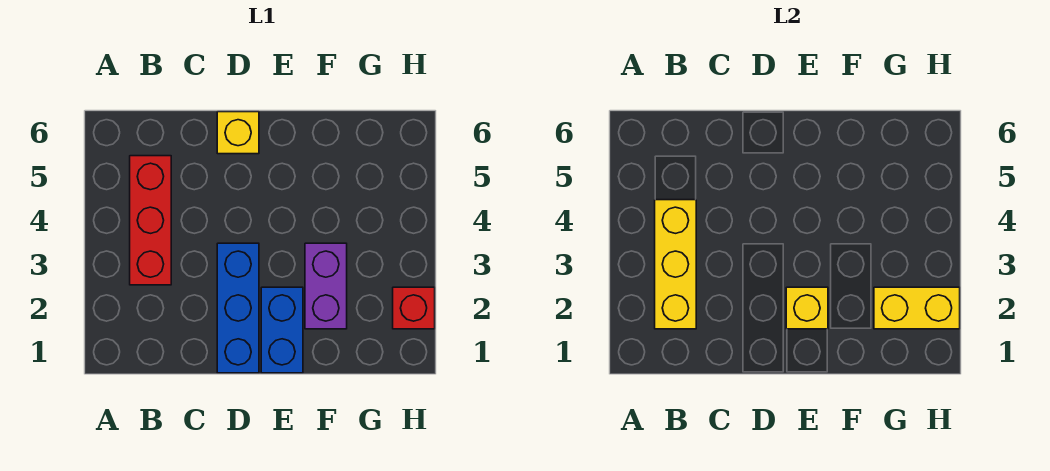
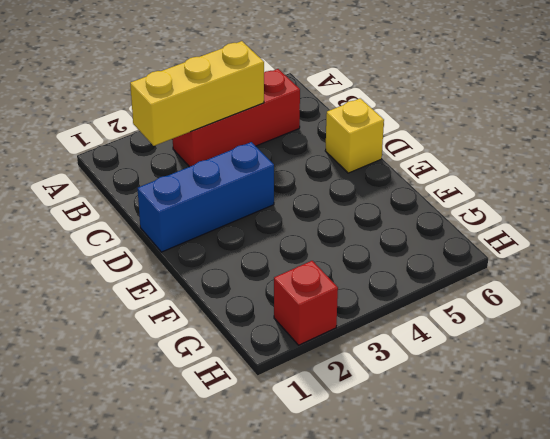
none -> blue brick E1:E2 level 1
none -> purple brick F2:F3 level 1

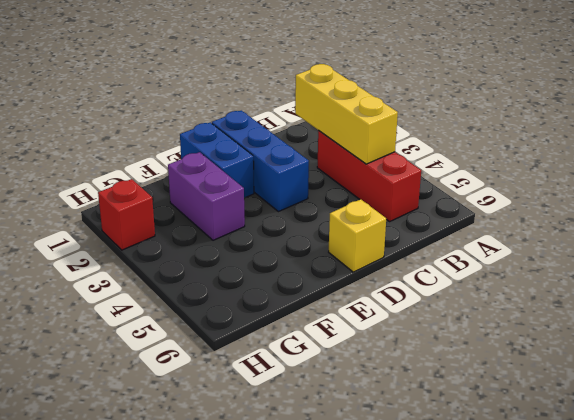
none -> yellow brick E2 level 2
none -> yellow brick G2:H2 level 2

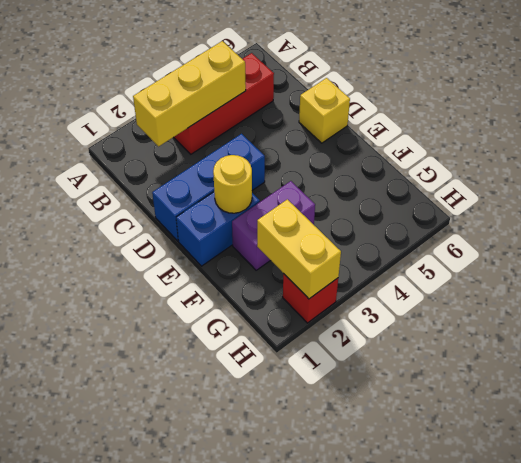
yellow round brick E2 level 2 -> yellow brick E2 level 2

